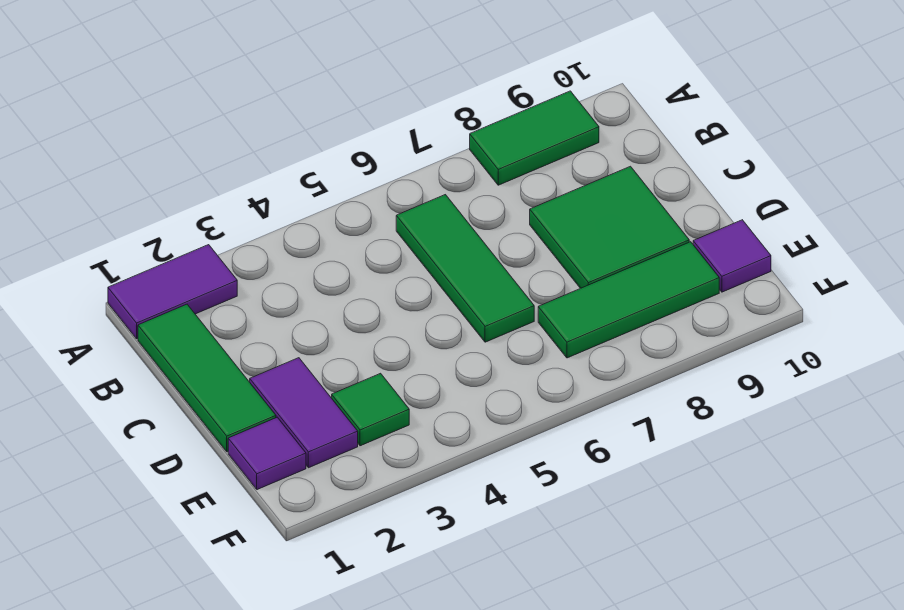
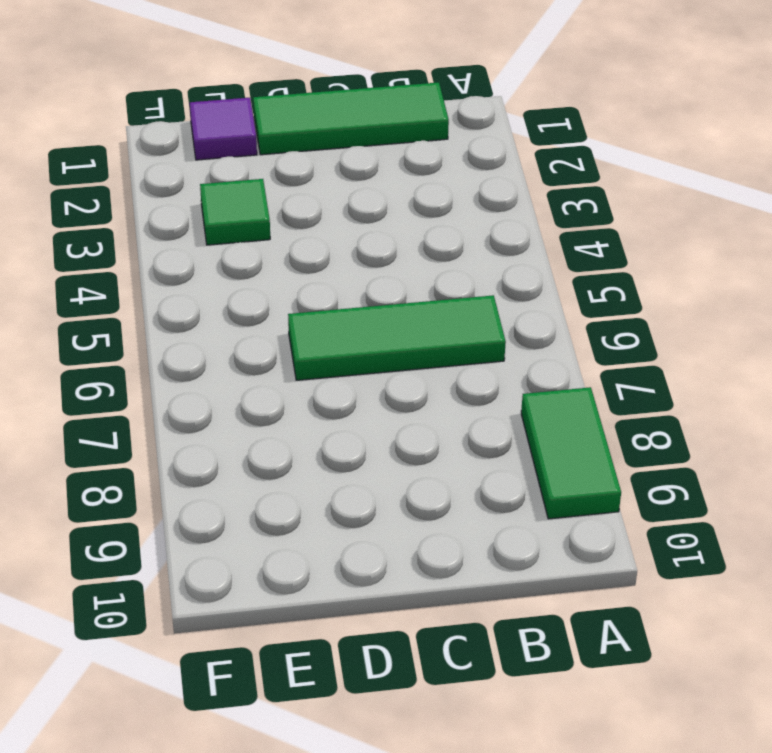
none -> purple tile A1:A2 level 1
none -> green tile C8:D9 level 1

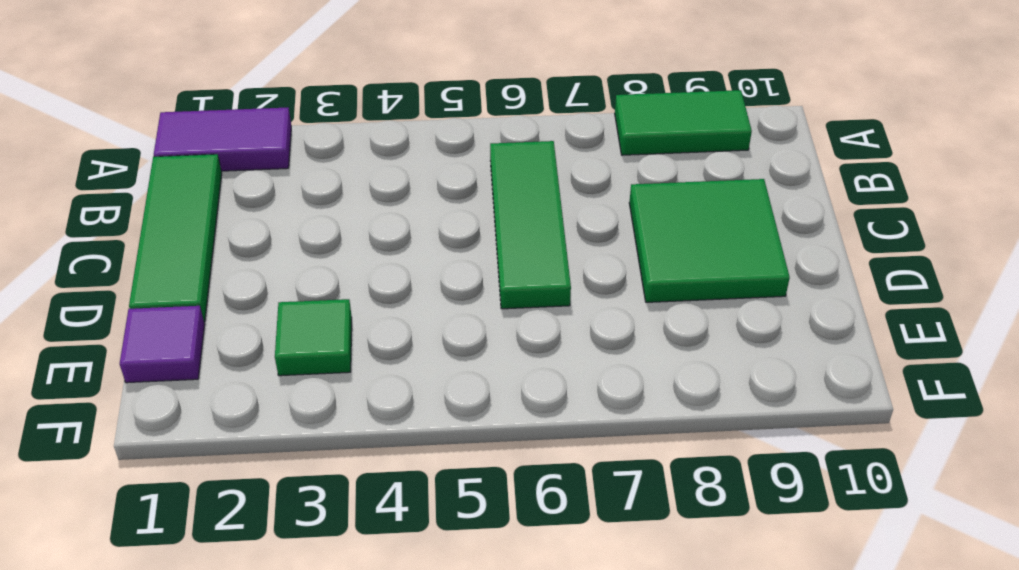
none -> purple tile D2:E2 level 1
none -> green tile E7:E9 level 1

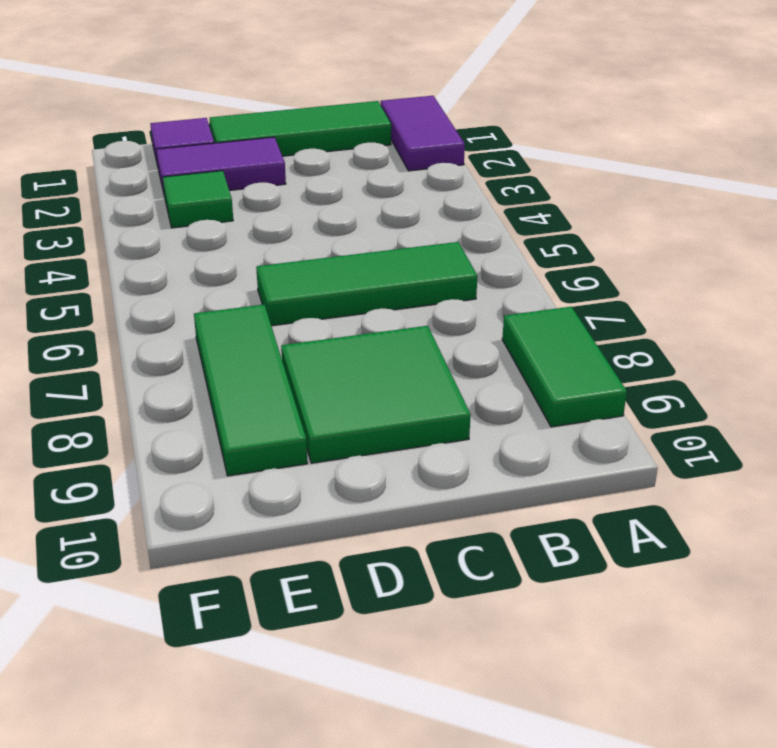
none -> purple tile E10 level 1

